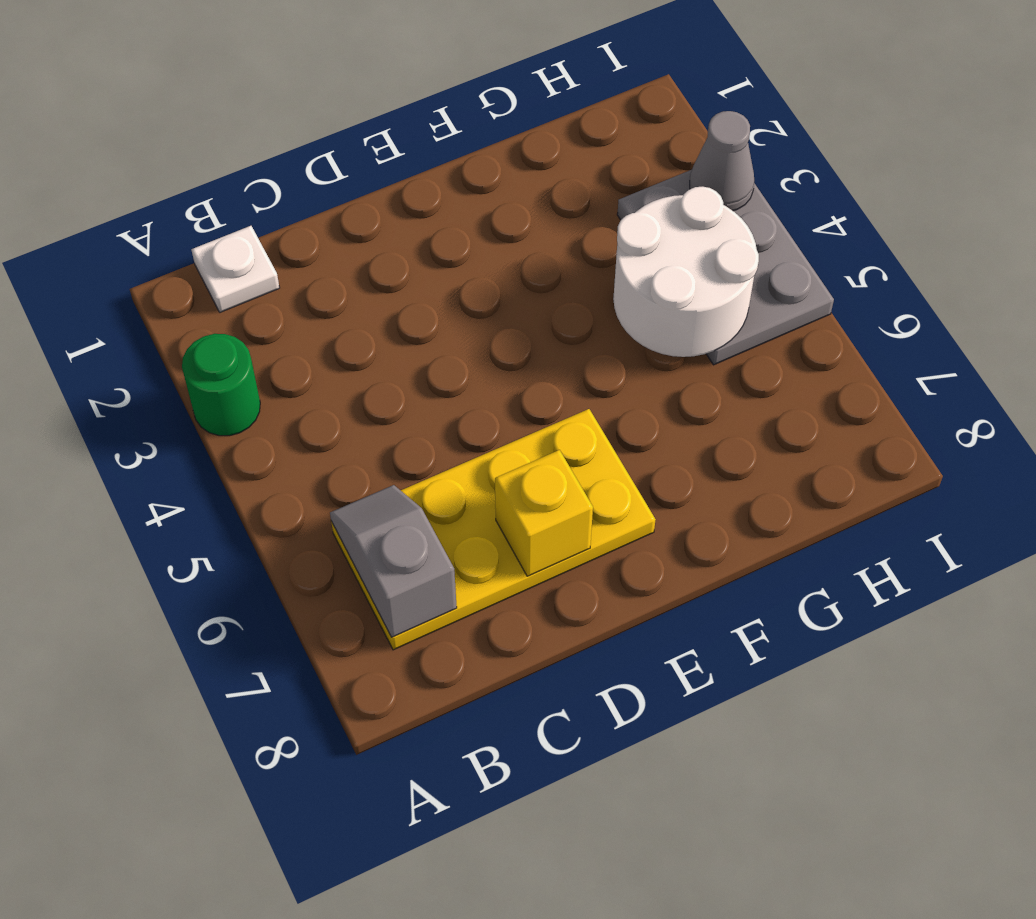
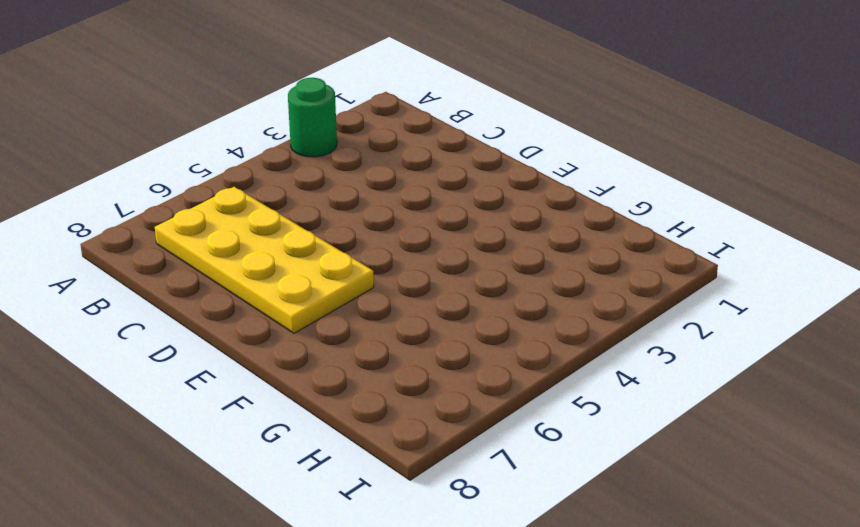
none -> white plate B1 level 1
none -> grey plate H3:I5 level 1

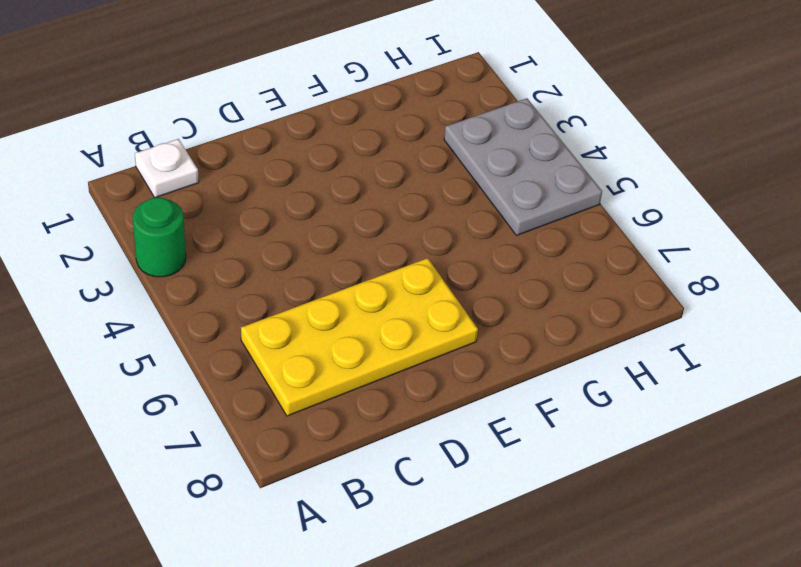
none -> grey slope B6:B7 level 2 top 7
none -> yellow brick D7 level 2

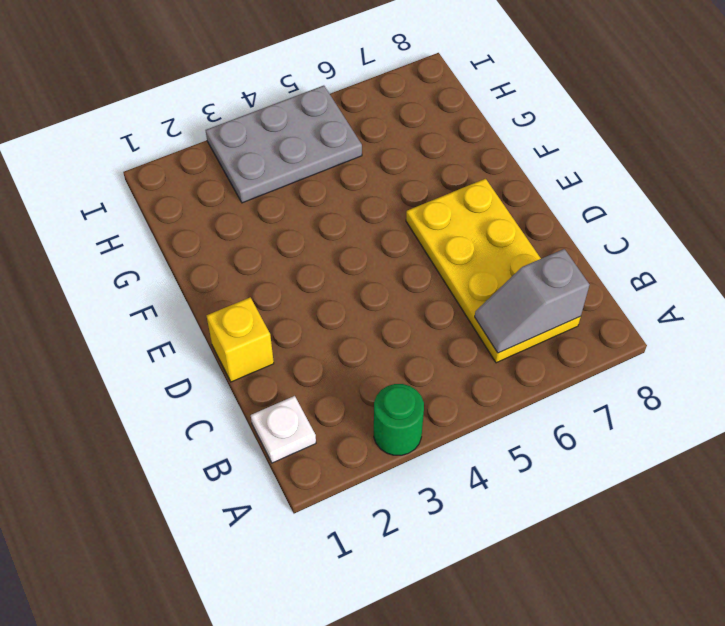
yellow brick D1 level 1 -> yellow brick D7 level 2
none -> white round brick G4:H5 level 2
none -> grey cone I3 level 2

